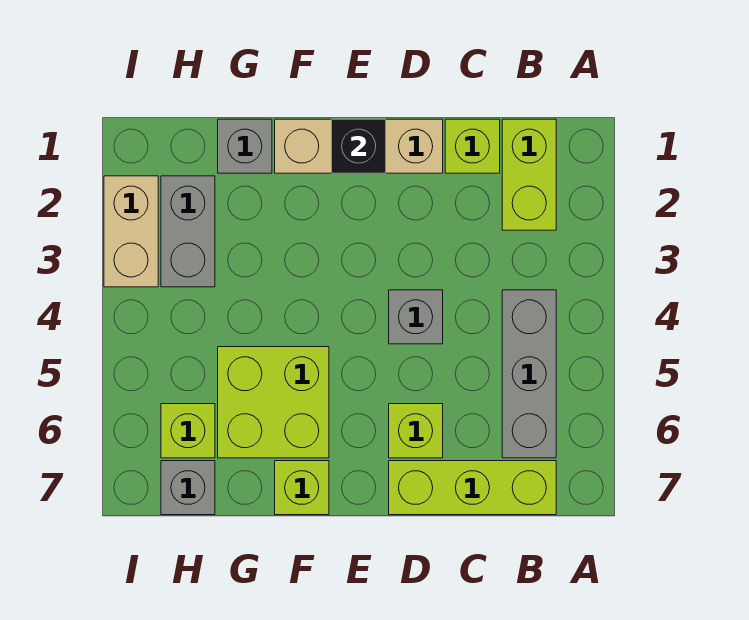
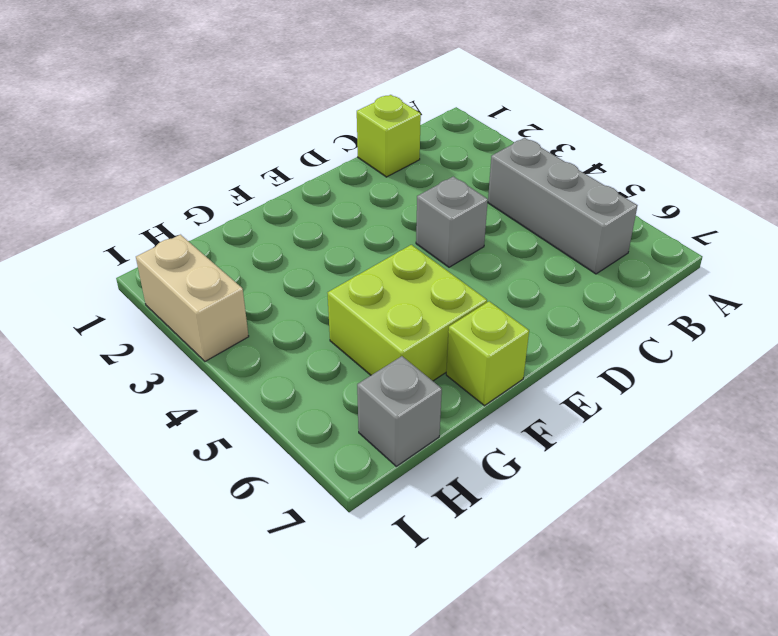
none -> lime brick B1:B2 level 1
none -> lime brick B7:D7 level 1
none -> tan brick D1:F1 level 1

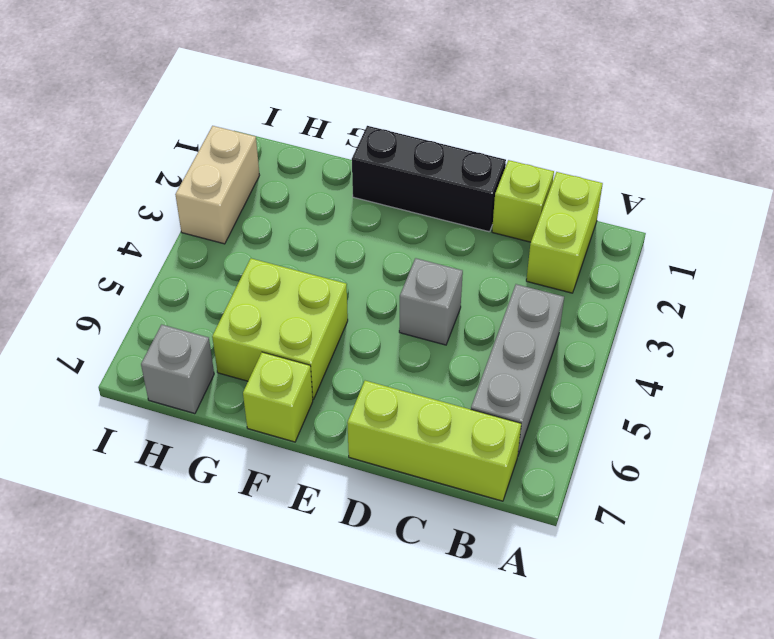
black brick D1:F1 level 1 -> tan brick D1:F1 level 1
none -> lime brick D6 level 1
none -> grey brick G1 level 1
none -> grey brick H2:H3 level 1

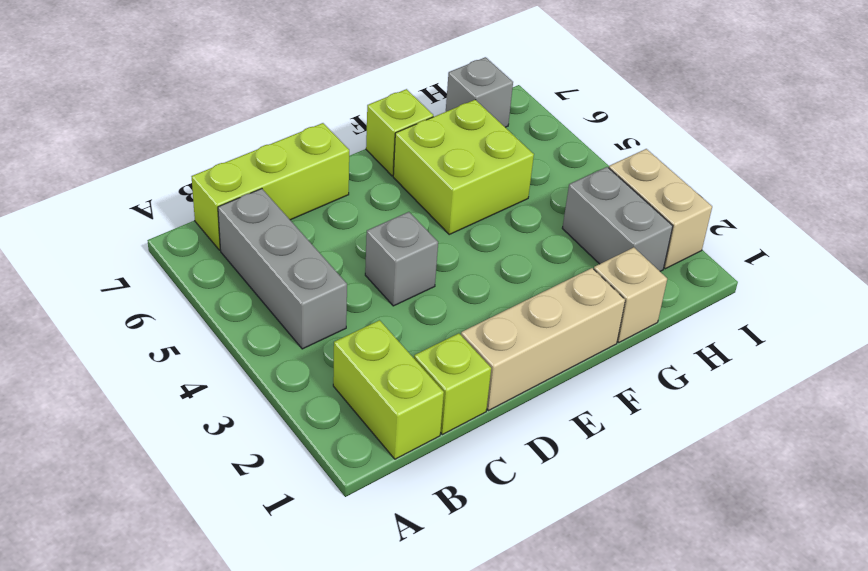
tan brick G1 level 1 -> grey brick G1 level 1
none -> lime brick D6 level 1
none -> lime brick H6 level 1
none -> black brick E1 level 2

